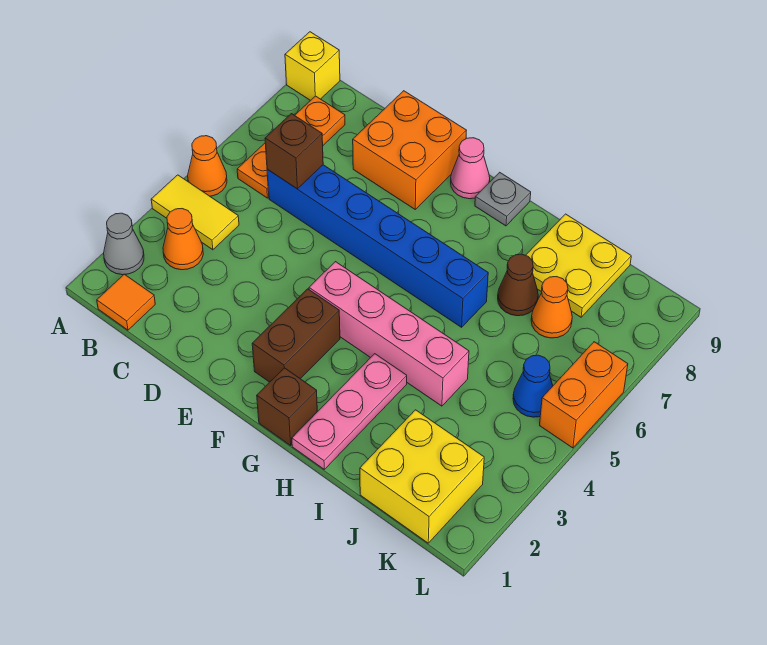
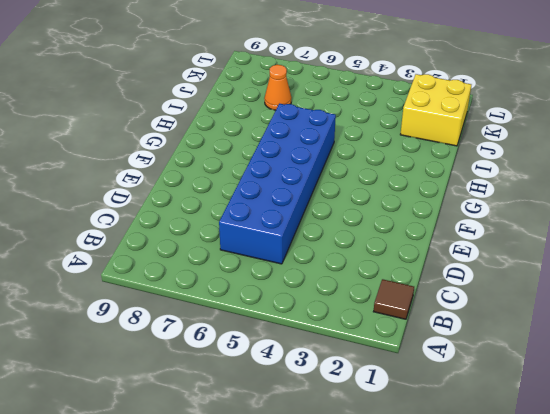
brown tile B1 level 1 -> orange tile B1 level 1
blue brick C5:H6 level 1 -> blue brick C6:H6 level 1
none -> grey cone A2 level 1
none -> yellow tile A4:B4 level 1
none -> orange cone A5 level 1

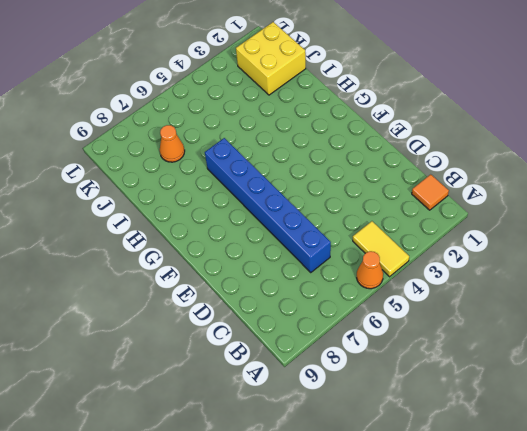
none -> grey cone A2 level 1
none -> yellow brick A9 level 1
none -> orange cone B3 level 1

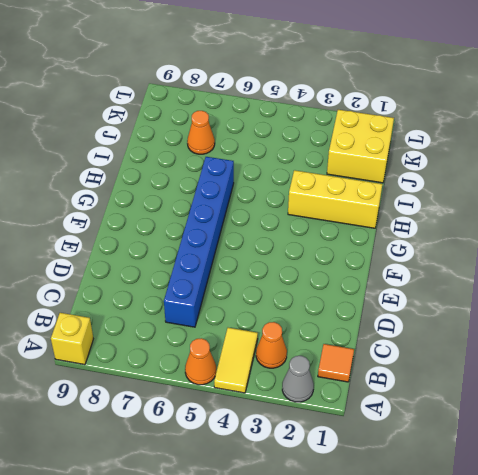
yellow brick H1:H3 level 1 -> pink plate H1:H3 level 1
none -> orange plate B6:B8 level 1
none -> orange brick D8:E9 level 1
none -> brown brick F2:F3 level 1

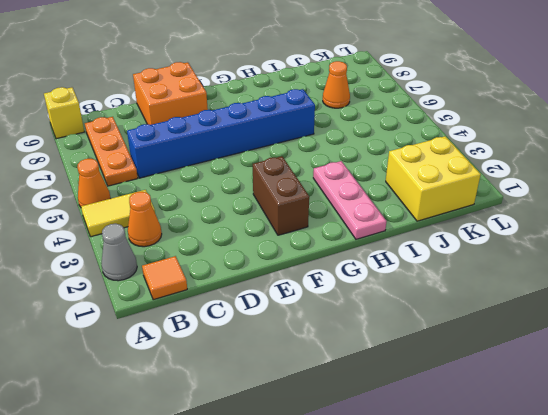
none -> pink brick F4:I4 level 1
none -> pink cone F9 level 1
none -> brown brick G1 level 1

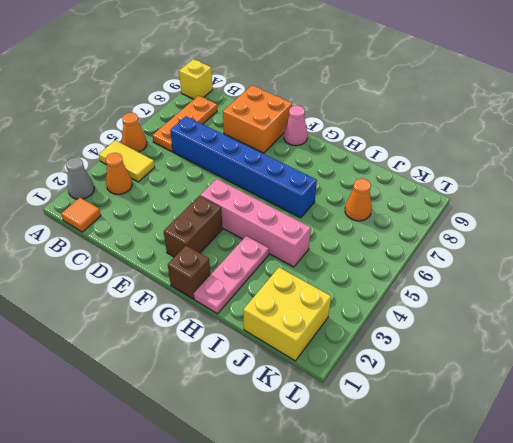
none -> grey plate G9 level 1
none -> brown cone I7 level 1
none -> yellow plate I8:J9 level 1

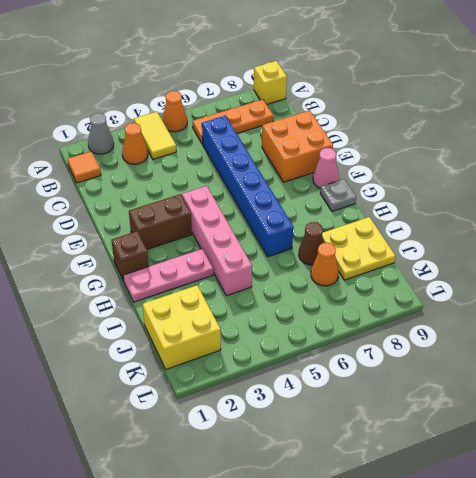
none -> blue cone K5 level 1
none -> orange brick L5:L6 level 1
none -> brown brick C6 level 2

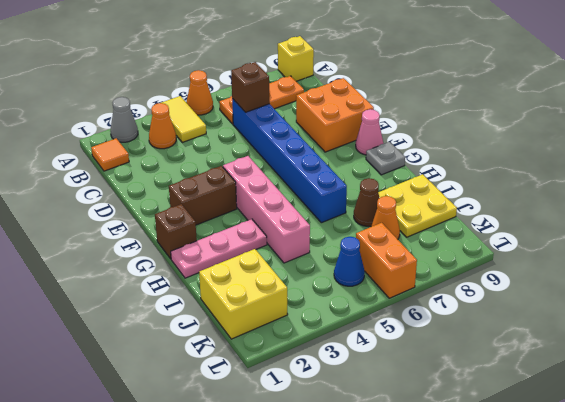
orange brick K6:L6 level 1 -> orange brick L5:L6 level 1

